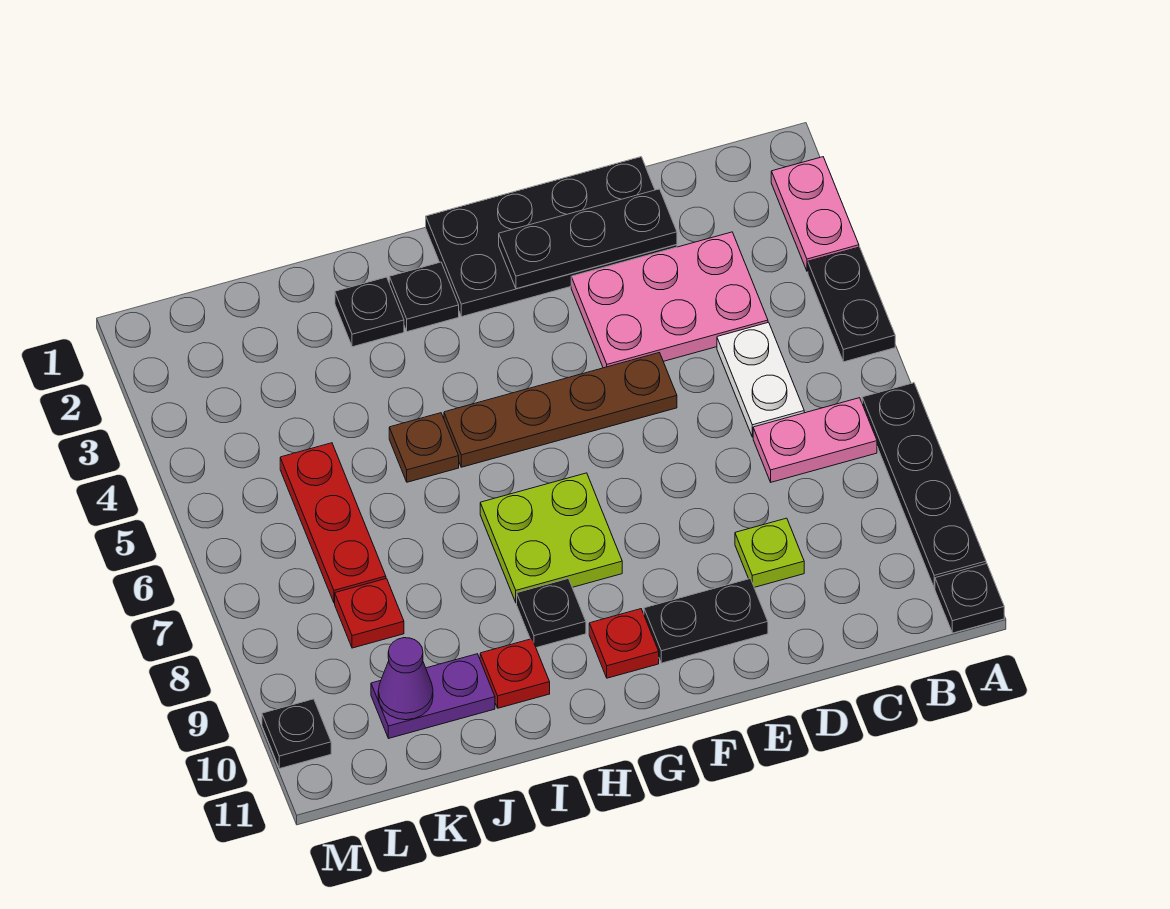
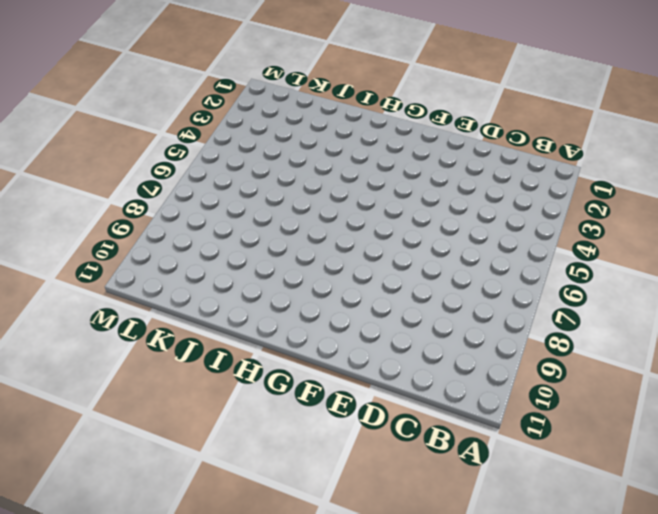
none -> pink plate A2:A3 level 1
none -> black plate A4:A5 level 1
none -> black plate A7:A10 level 1

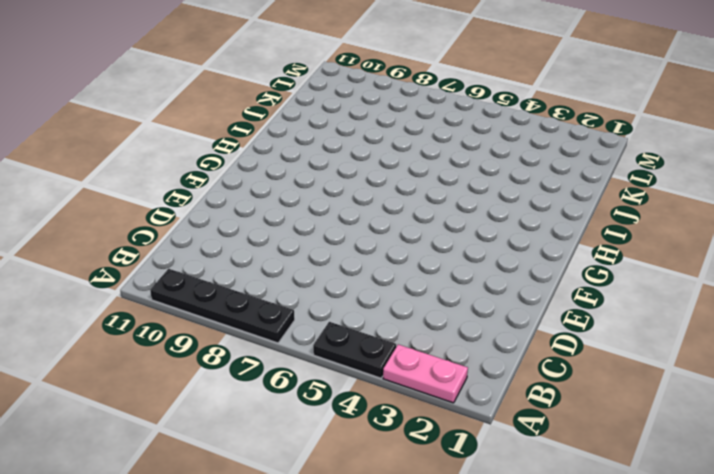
none -> black plate A11 level 1
none -> pink plate B7:C7 level 1
none -> pink plate C3:E4 level 1

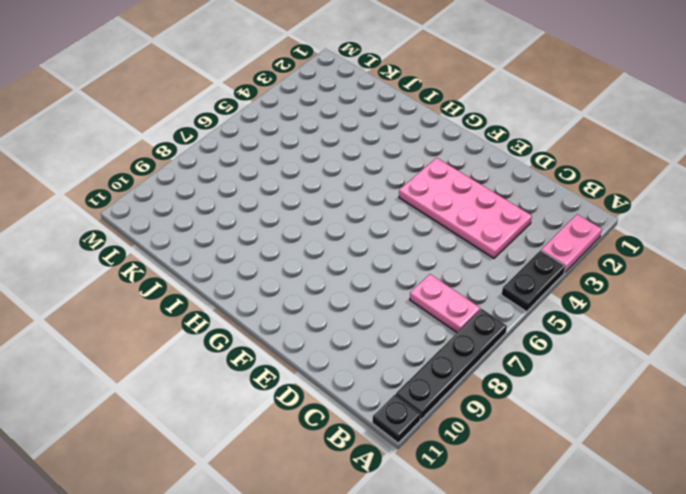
pink plate C3:F4 level 1 -> pink plate C3:E4 level 1
none -> white plate C5:C6 level 1
none -> black plate D1:G2 level 1
none -> lime plate D9 level 1

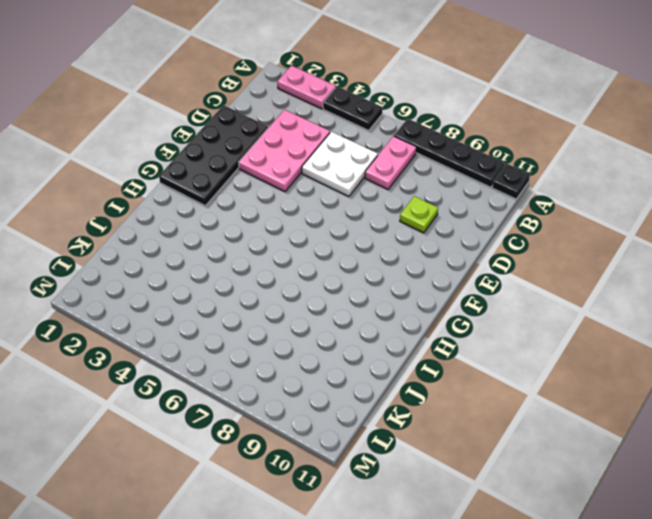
white plate C5:D6 level 1 -> white plate C5:C6 level 1
none -> brown plate E5:H5 level 1
none -> black plate E10:F10 level 1
none -> lime plate G7:H8 level 1

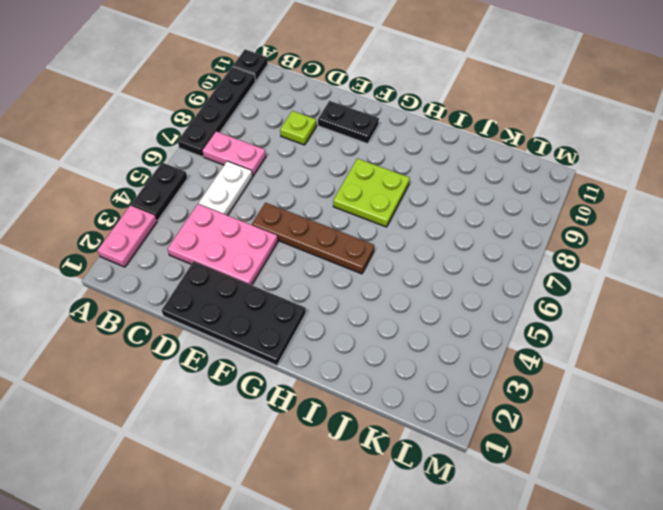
none -> red plate G10 level 1
none -> black plate H2 level 1
none -> black plate H9 level 1

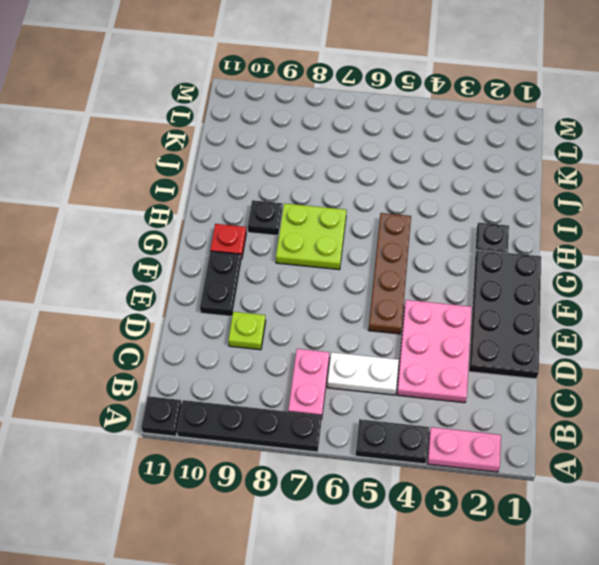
none -> black plate I2 level 1
none -> brown plate I5 level 1
none -> red plate I10 level 1

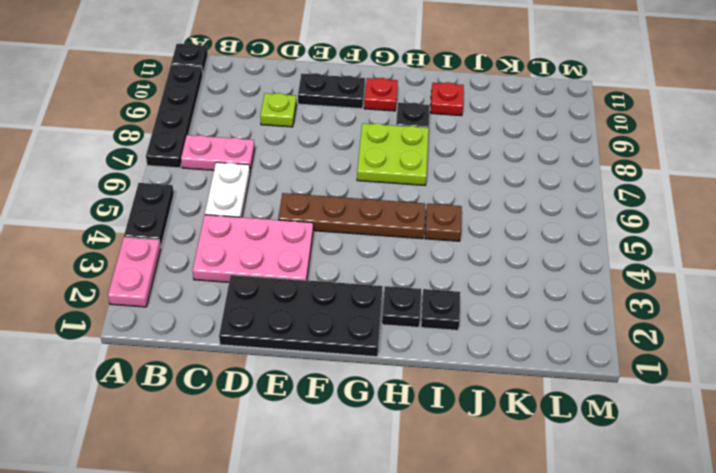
none -> purple plate J10:K10 level 1
none -> red plate K5:K7 level 1
none -> red plate K8 level 1

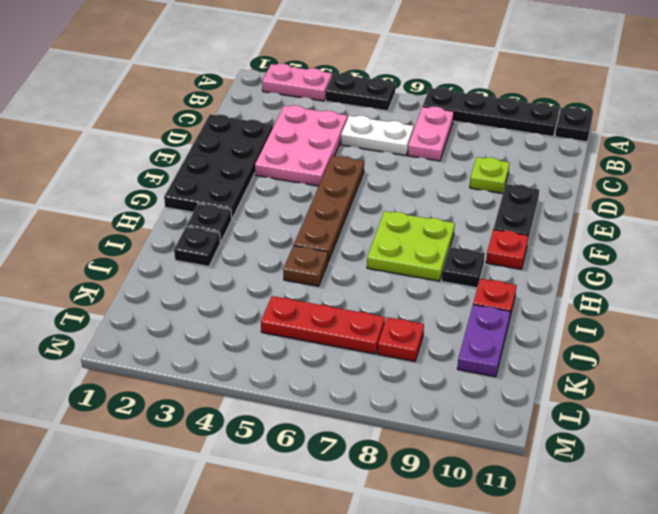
none -> black plate M10 level 1
none -> black plate D2:F2 level 2
none -> purple cone K10 level 2

